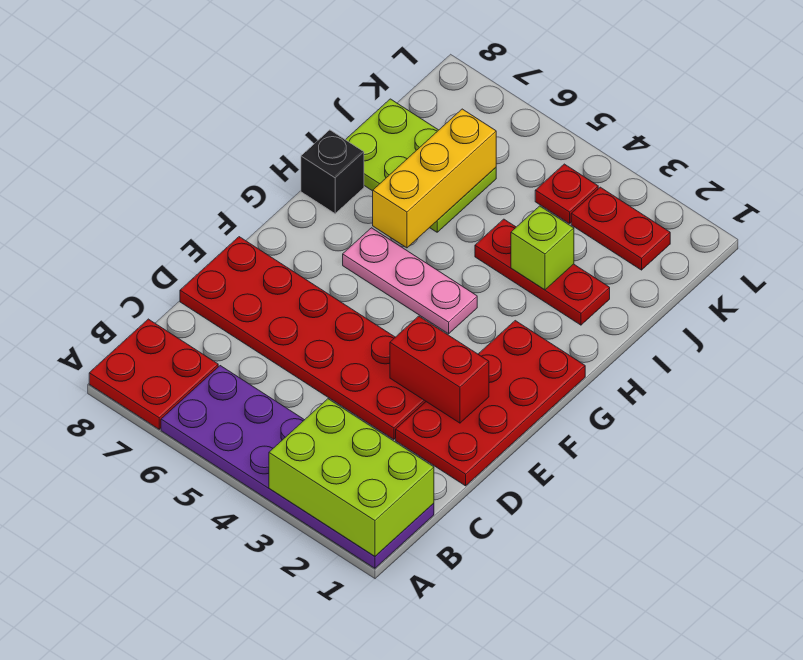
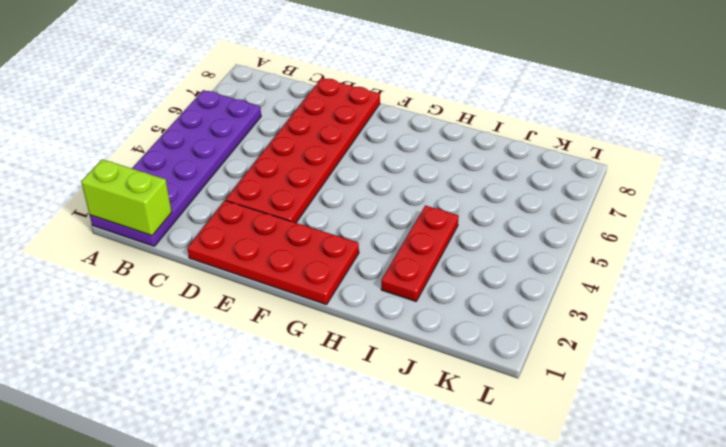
lime brick A1:B1 level 2 -> lime brick A1:B3 level 2
none -> red plate A7:B8 level 1
none -> pink plate G4:G6 level 1
none -> black brick H8 level 1

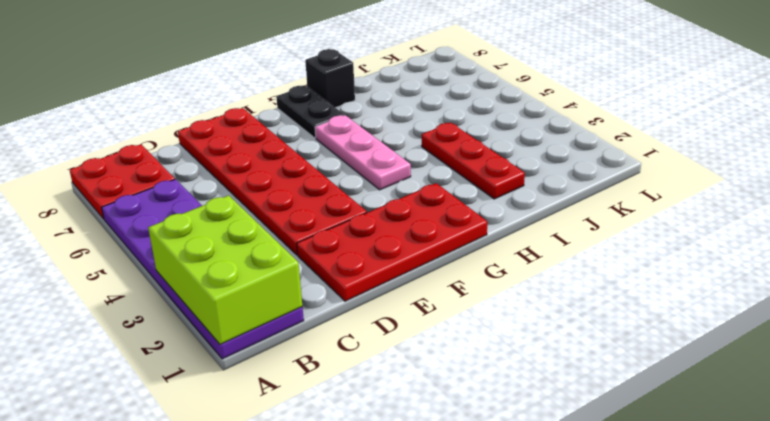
black plate G7:G8 level 1 -> none
none -> lime plate I6:J8 level 1
none -> red plate K2:K3 level 1
none -> red plate K4 level 1

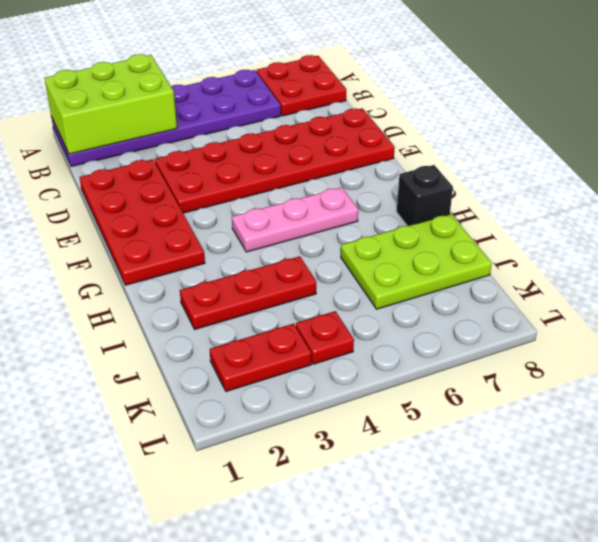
none -> red brick E2:E3 level 2
none -> yellow brick H6:J6 level 2
none -> lime brick I3 level 2

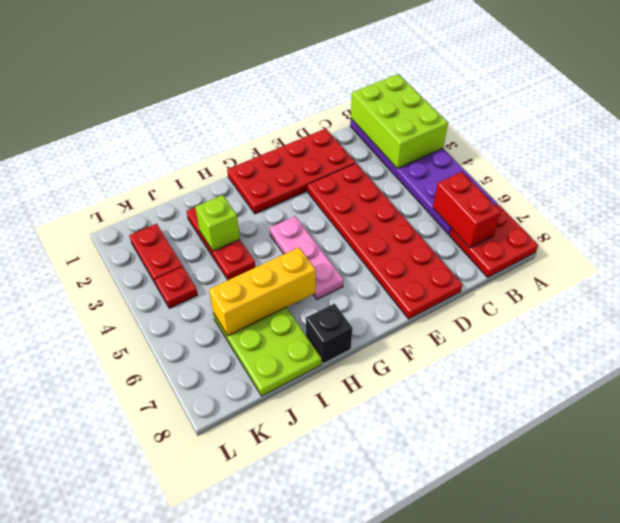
red brick B6:B7 level 2 -> red brick E2:E3 level 2

